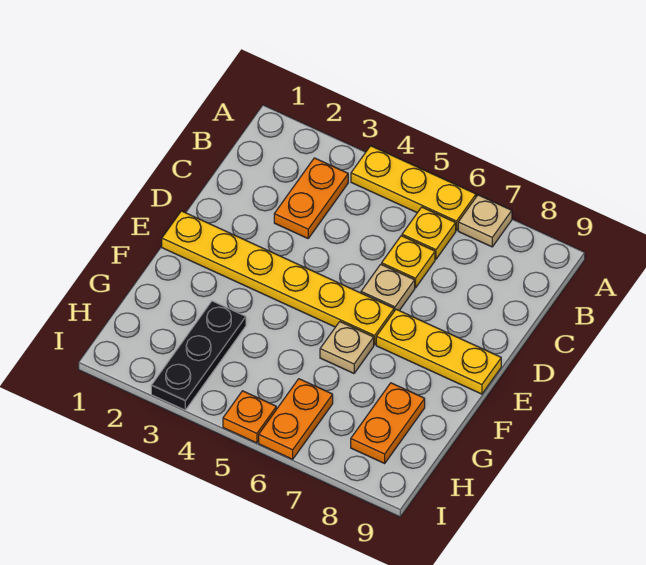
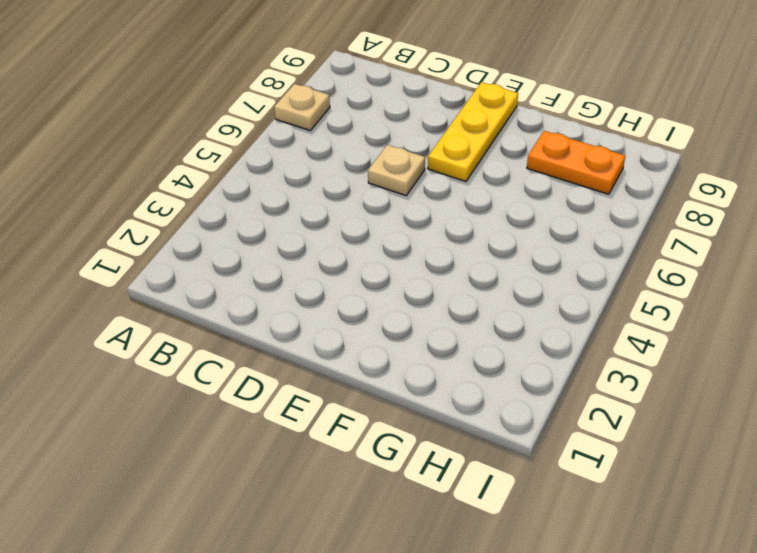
none -> yellow plate A4:A6 level 1
none -> orange plate B3:C3 level 1
none -> yellow plate B6 level 1

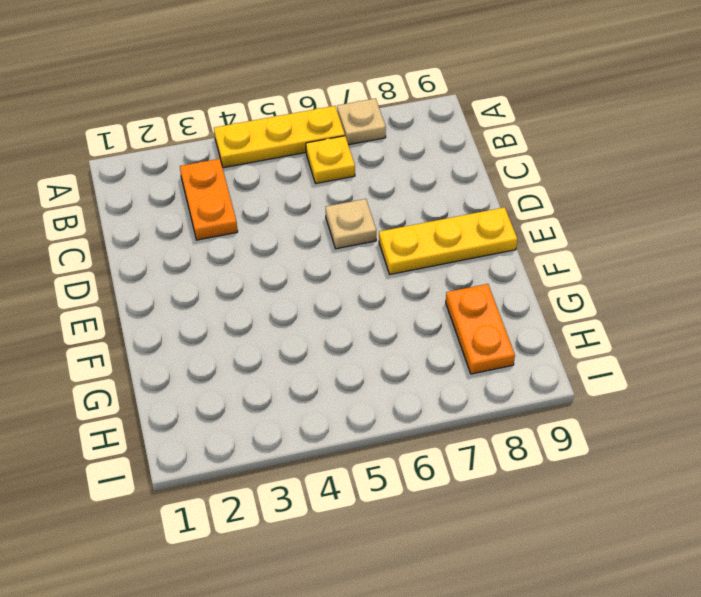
none -> yellow plate C6 level 1
none -> yellow plate E1:E6 level 1
none -> tan plate F6 level 1

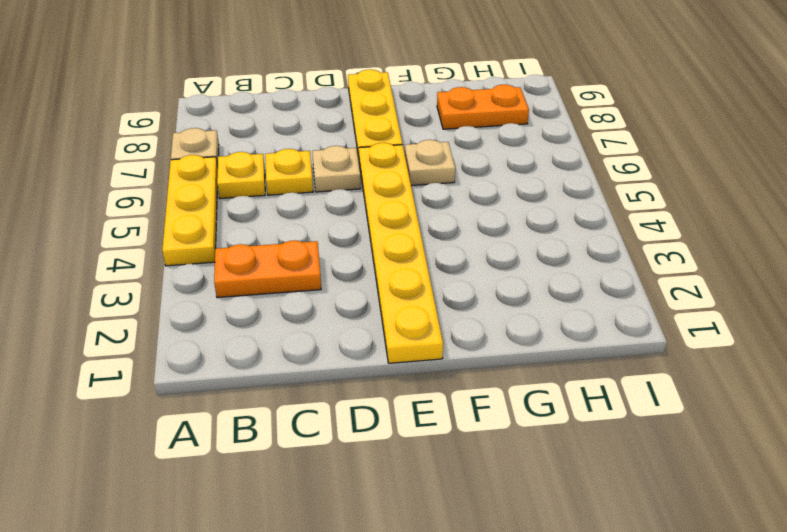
none -> black plate G3:I3 level 1
none -> orange plate H6:I6 level 1
none -> orange plate I5 level 1

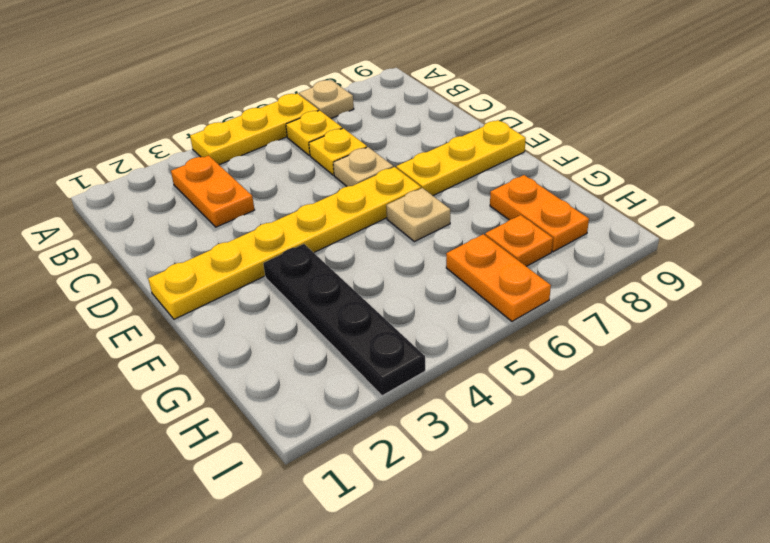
black plate F3:I3 level 1 -> black plate G3:I3 level 1
orange plate H7 level 1 -> orange plate I5 level 1

